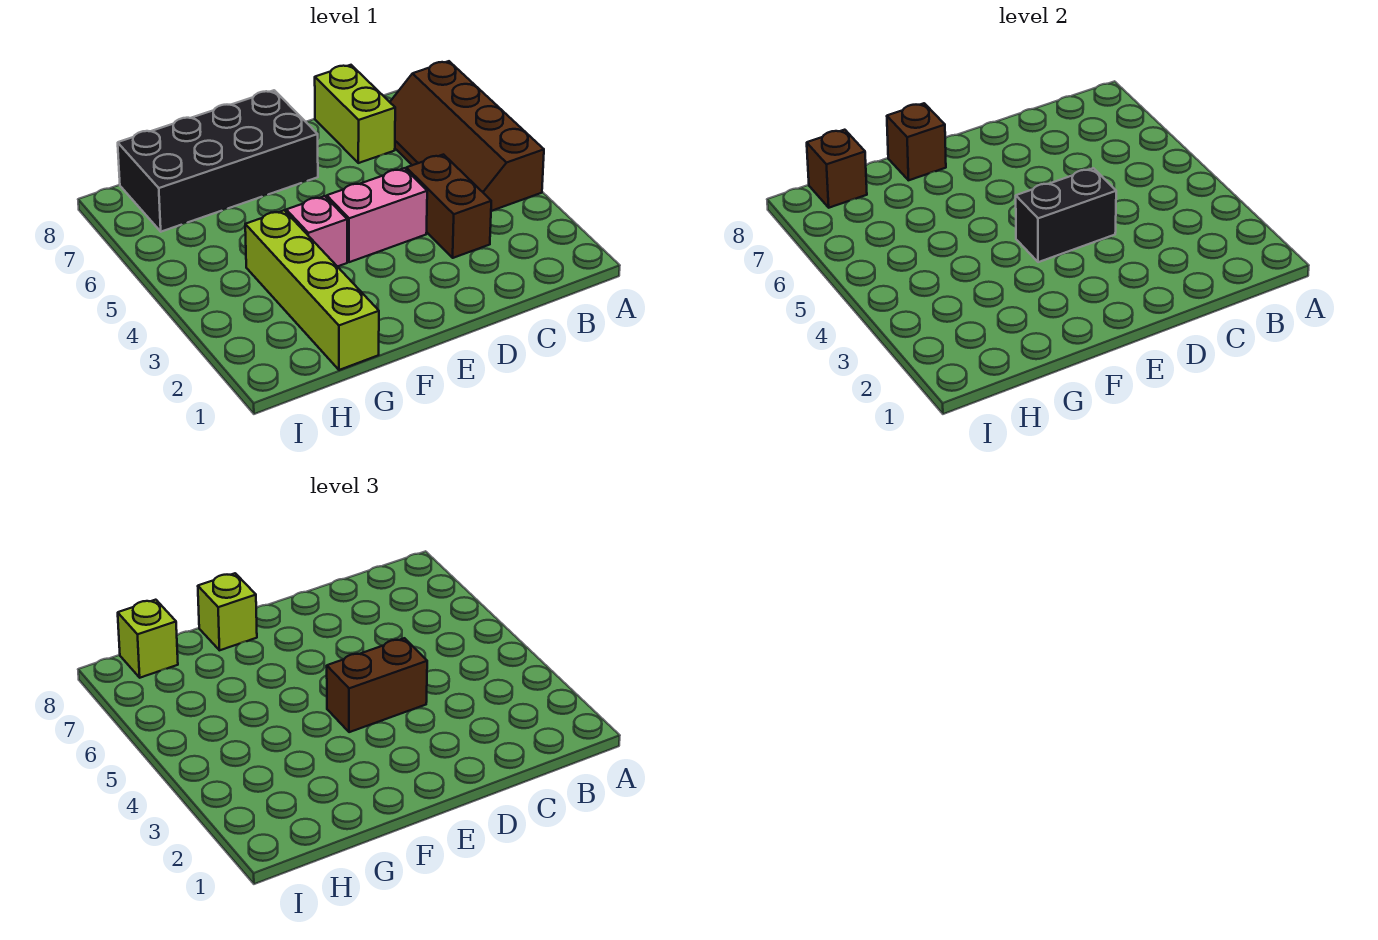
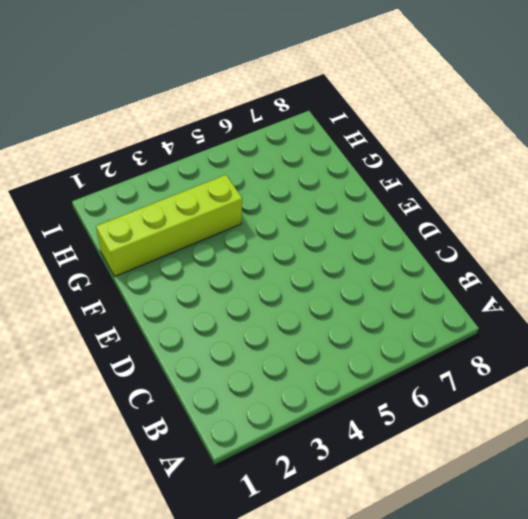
none -> brown slope A4:B7 level 1 top A
none -> brown brick C3:C4 level 1
none -> lime brick C7:C8 level 1

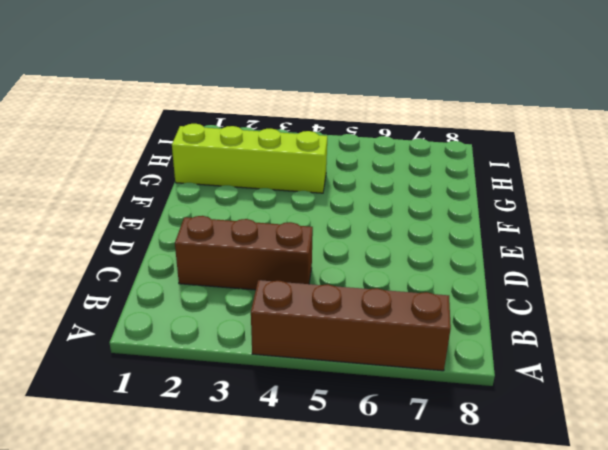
brown brick C2:C4 level 1 -> brown brick C3:C4 level 1
none -> lime brick C7:C8 level 1
none -> pink brick D4:E4 level 1
none -> black brick E7:H8 level 1

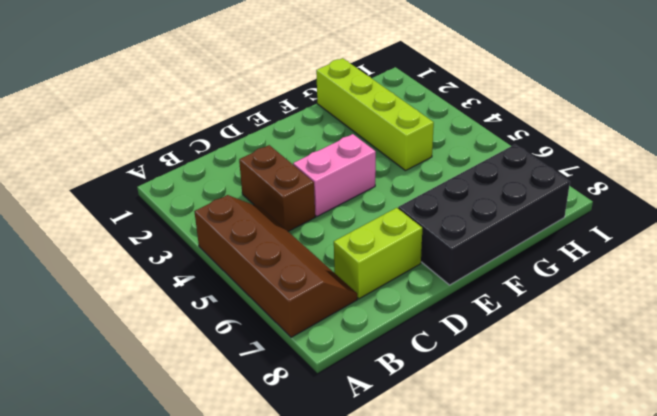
lime brick C7:D7 level 1 -> lime brick C7:C8 level 1
none -> pink brick F4 level 1
none -> black brick D4:E4 level 2
none -> brown brick F8 level 2

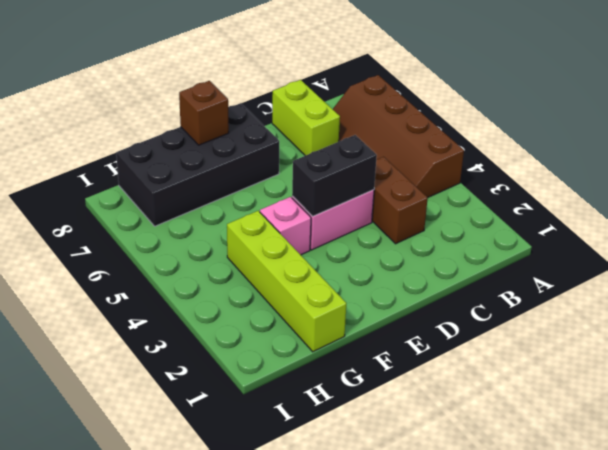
none -> brown brick H8 level 2
none -> brown brick D4:E4 level 3
none -> lime brick F8 level 3

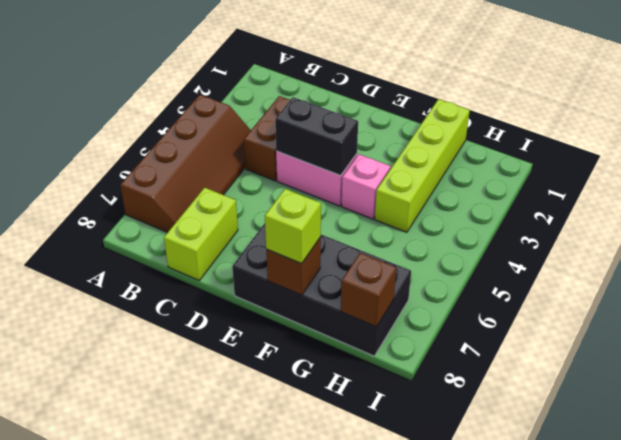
none -> brown brick D4:E4 level 3
none -> lime brick H8 level 3

